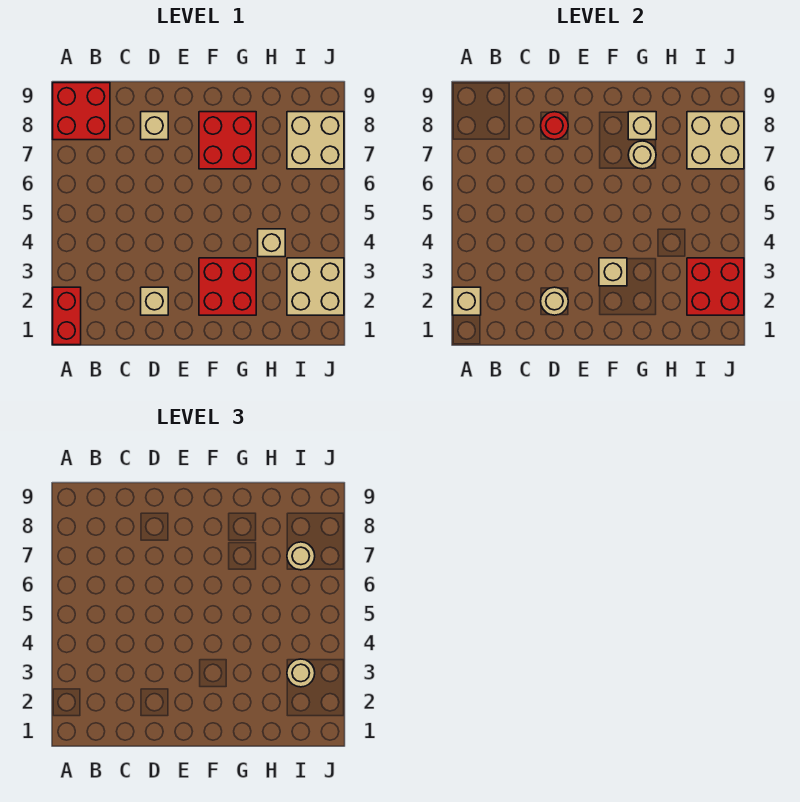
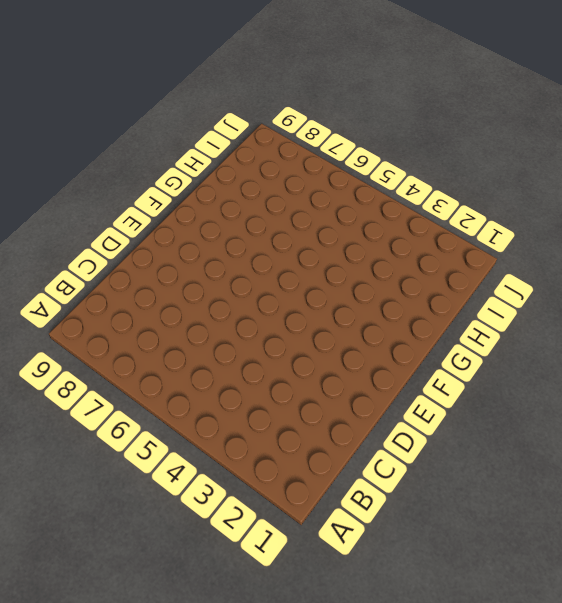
none -> red brick A1:A2 level 1
none -> red brick A8:B9 level 1
none -> tan brick D2 level 1

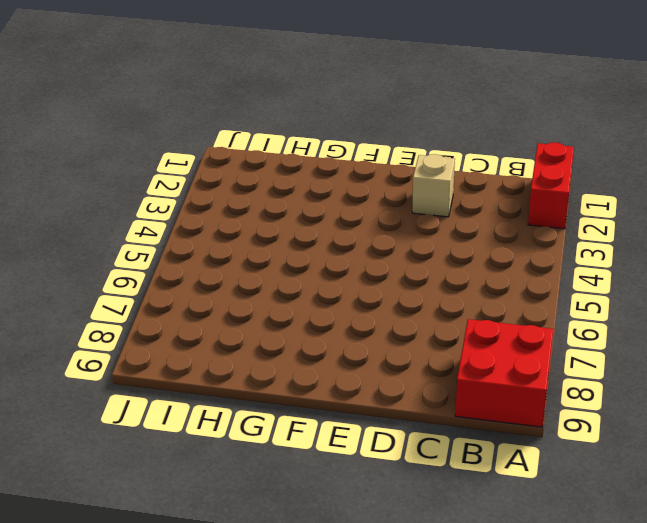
none -> tan brick D8 level 1
none -> red brick F2:G3 level 1
none -> red brick F7:G8 level 1

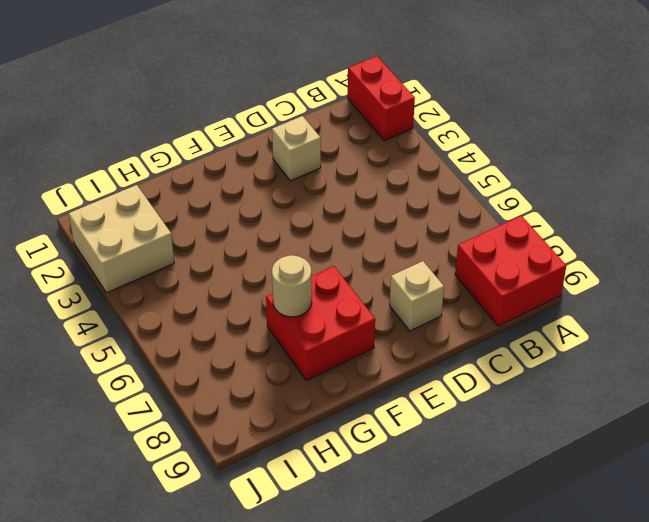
none -> red brick F2:G3 level 1
none -> tan brick H4 level 1
none -> tan brick I7:J8 level 1

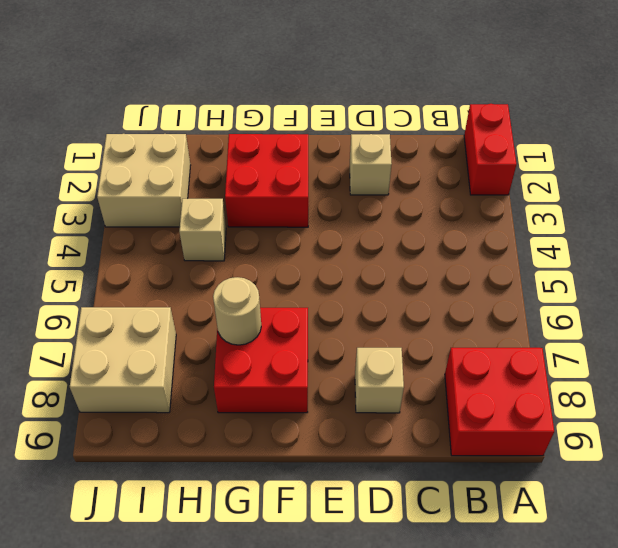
none -> tan brick A2 level 2
none -> tan round brick D2 level 2
none -> red round brick D8 level 2

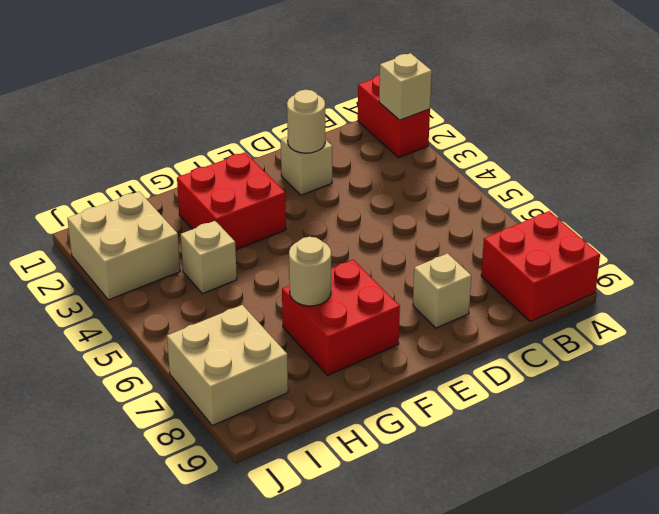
none -> red round brick D8 level 2
none -> tan brick F3 level 2
none -> tan brick G8 level 2

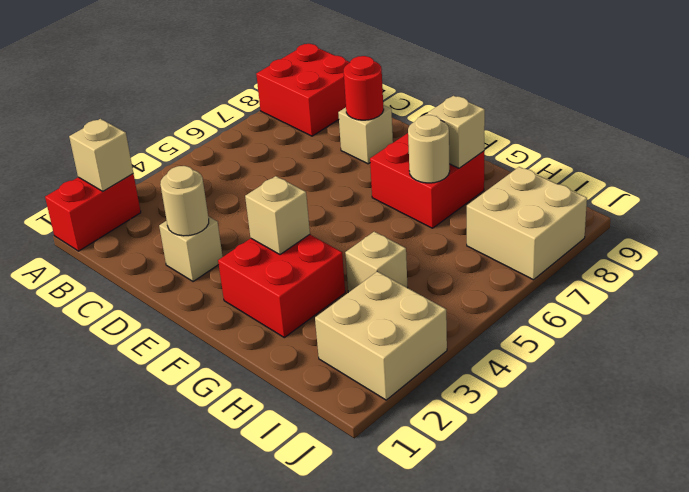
none -> red brick I2:J3 level 2
none -> tan brick I7:J8 level 2
none -> tan round brick I3 level 3

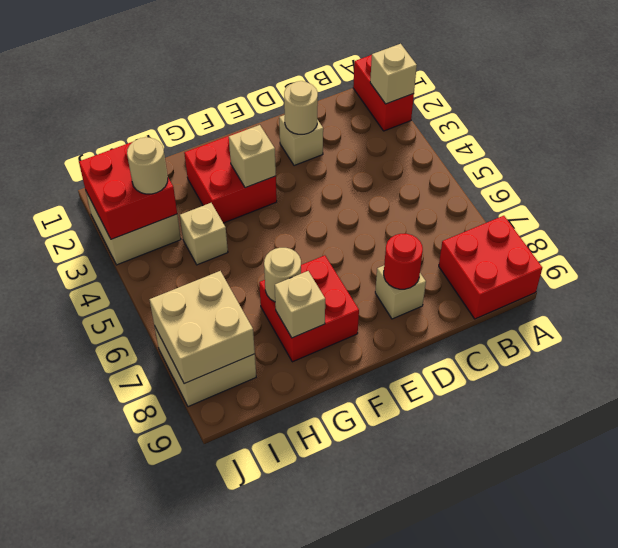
none -> tan round brick I7 level 3

